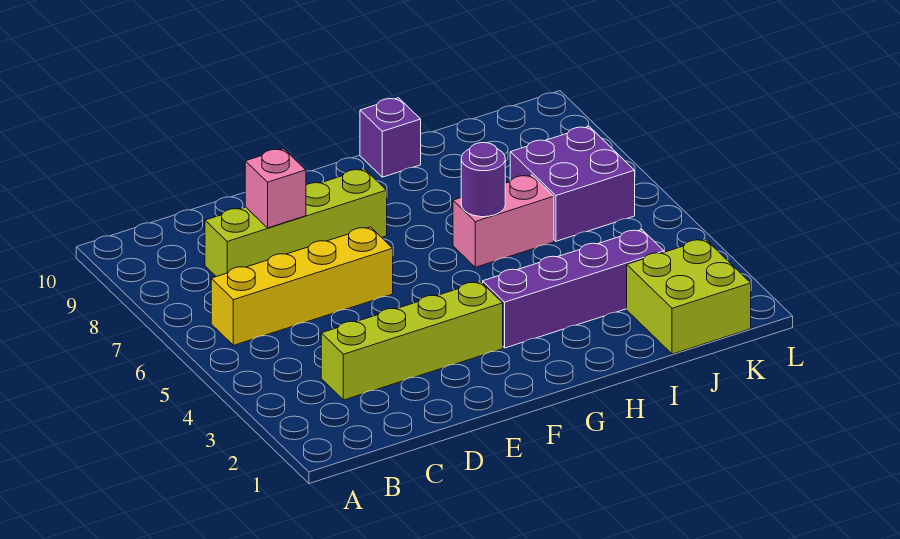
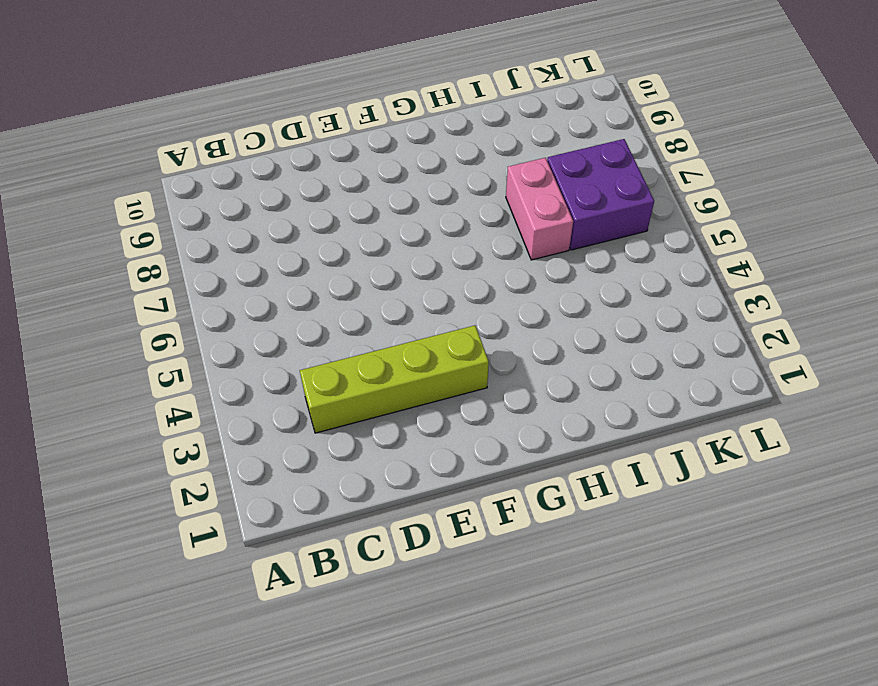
pink brick I6:I7 level 1 -> pink brick H6:I6 level 1
none -> yellow brick B6:E6 level 1
none -> lime brick C8:F8 level 1

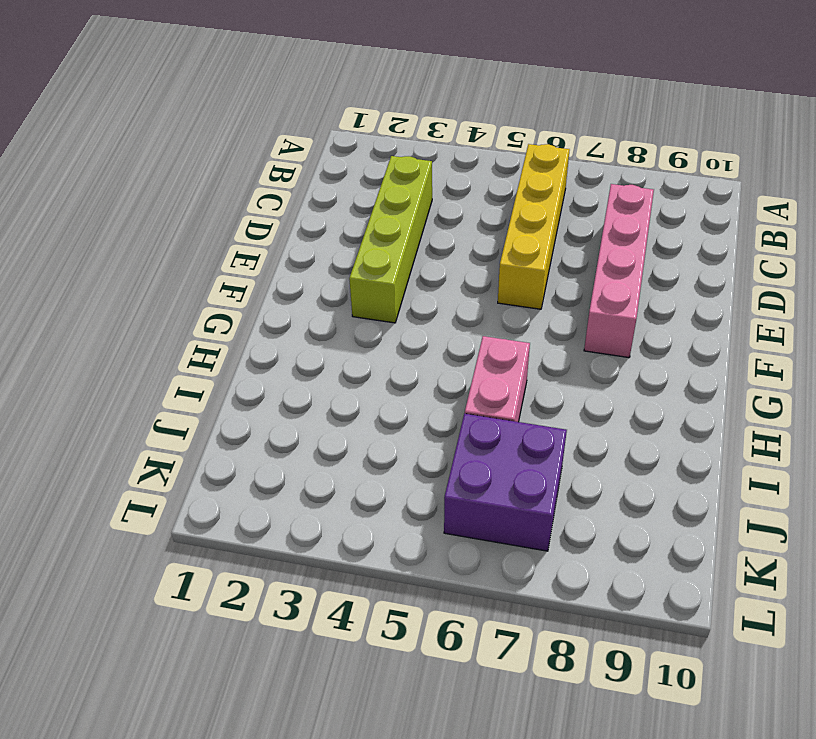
pink brick C8:F8 level 1 -> lime brick C8:F8 level 1
none -> purple brick G3:J3 level 1
none -> purple brick H10 level 1

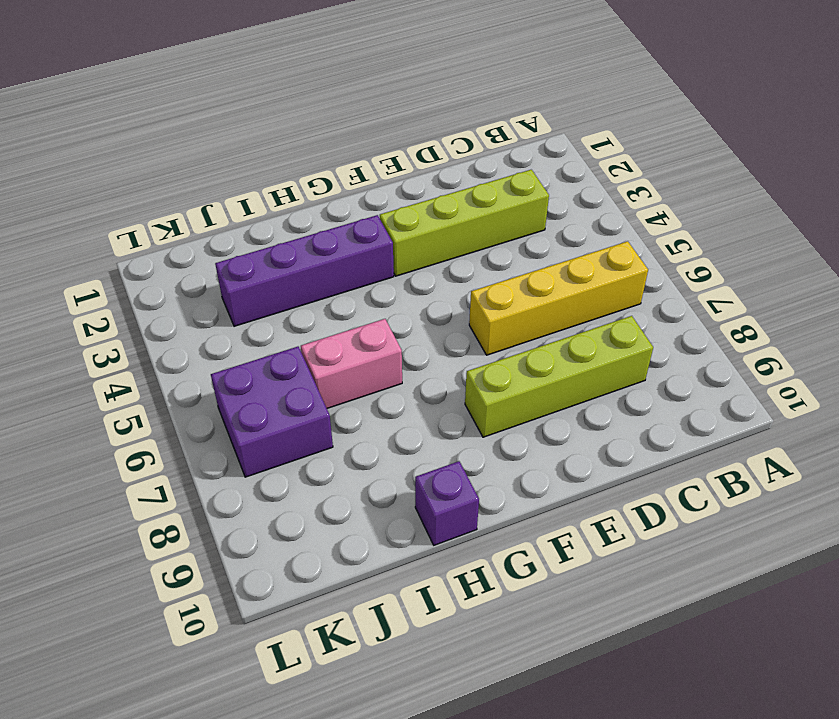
none -> lime brick J1:K2 level 1
none -> pink brick D8 level 2

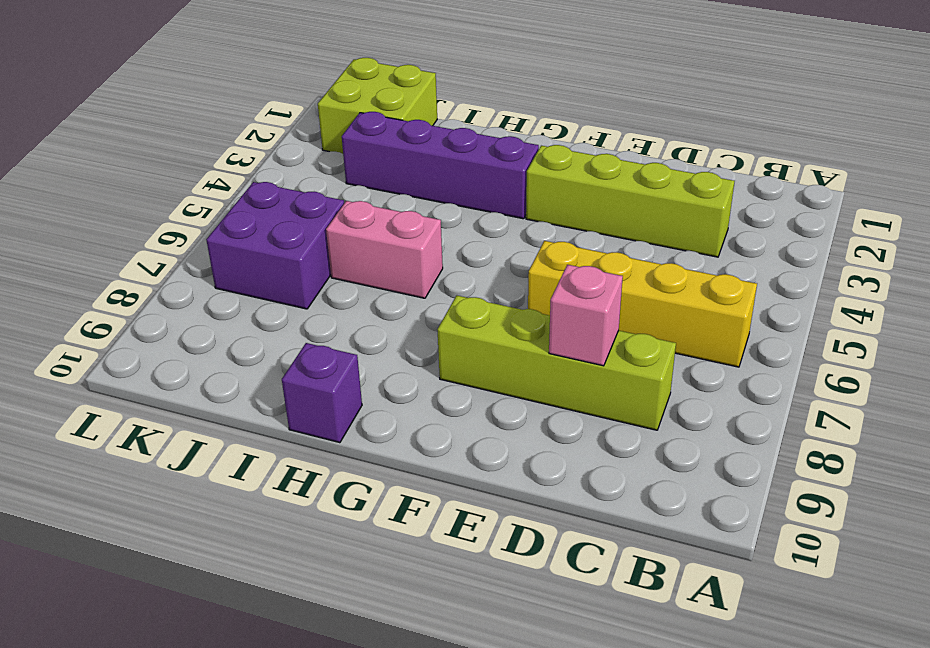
none -> purple round brick H6 level 2

